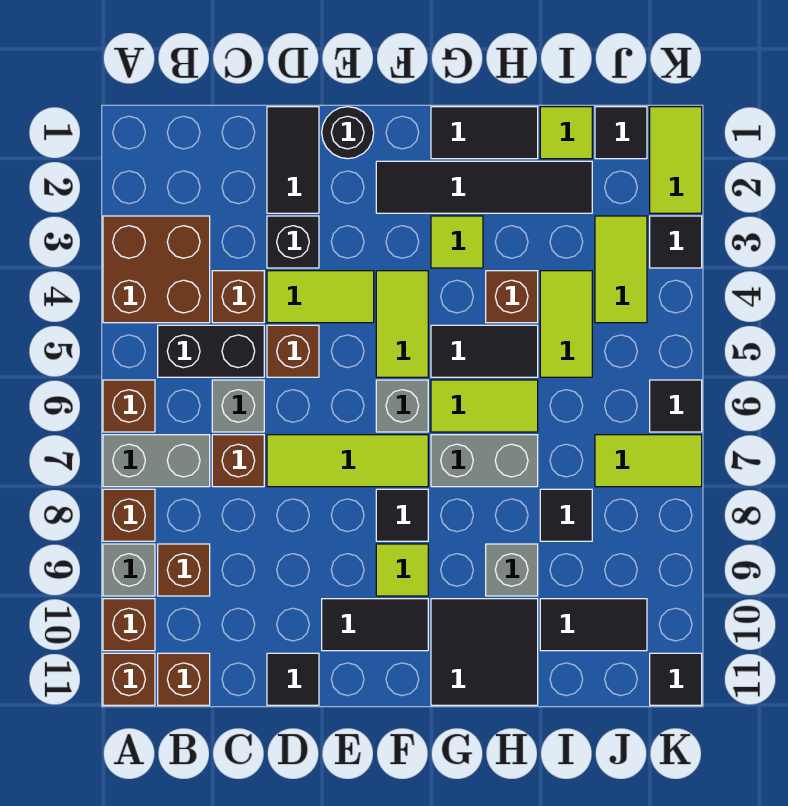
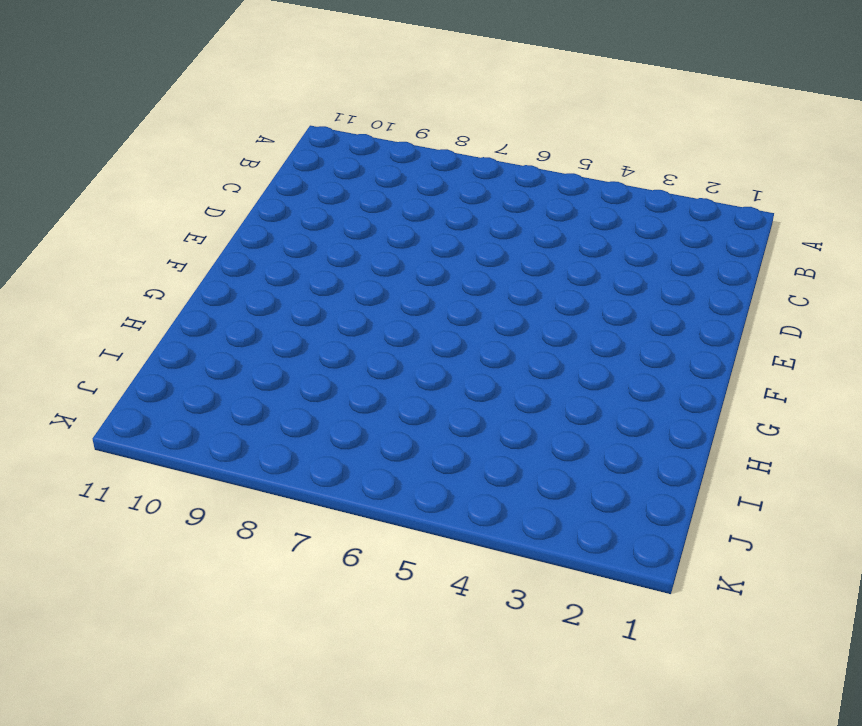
none -> brown brick A3:B4 level 1
none -> brown brick A6 level 1
none -> grey brick A7:B7 level 1
none -> brown brick A8 level 1

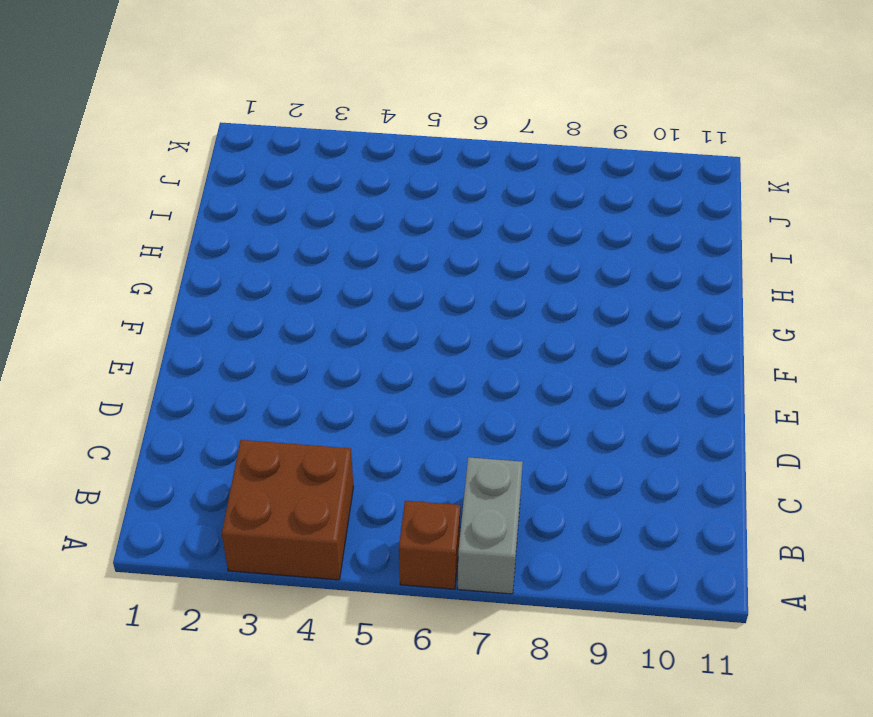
none -> brown brick A8 level 1
none -> grey brick A9 level 1
none -> brown brick A10 level 1
none -> brown brick A11 level 1

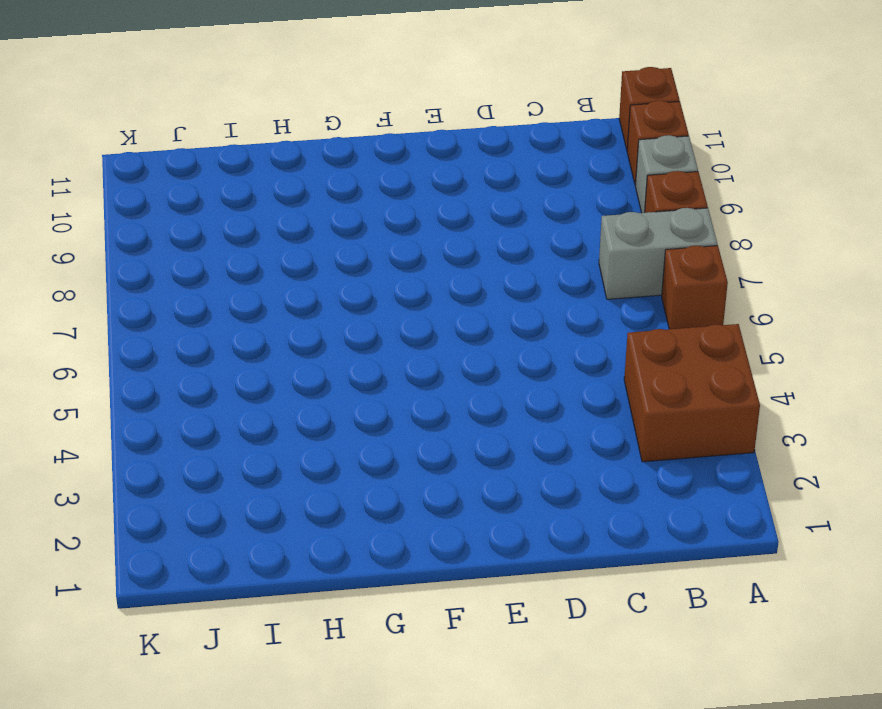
none -> black brick B5:C5 level 1
none -> brown brick B9 level 1
none -> brown brick B11 level 1
none -> brown brick C4 level 1

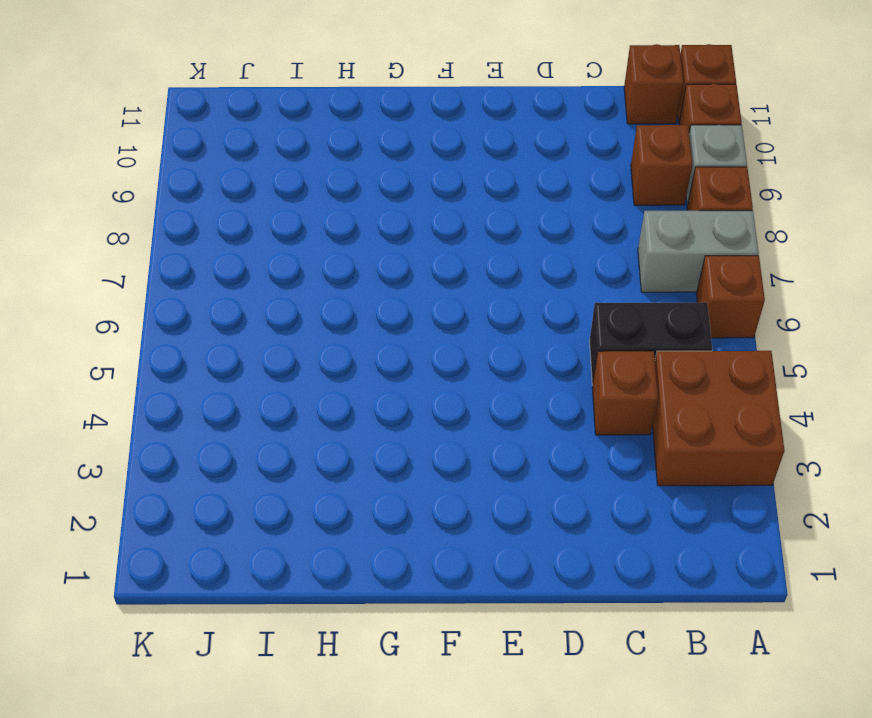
none -> grey brick C6 level 1
none -> brown brick C7 level 1
none -> black tile D1:D2 level 1
none -> black brick D3 level 1

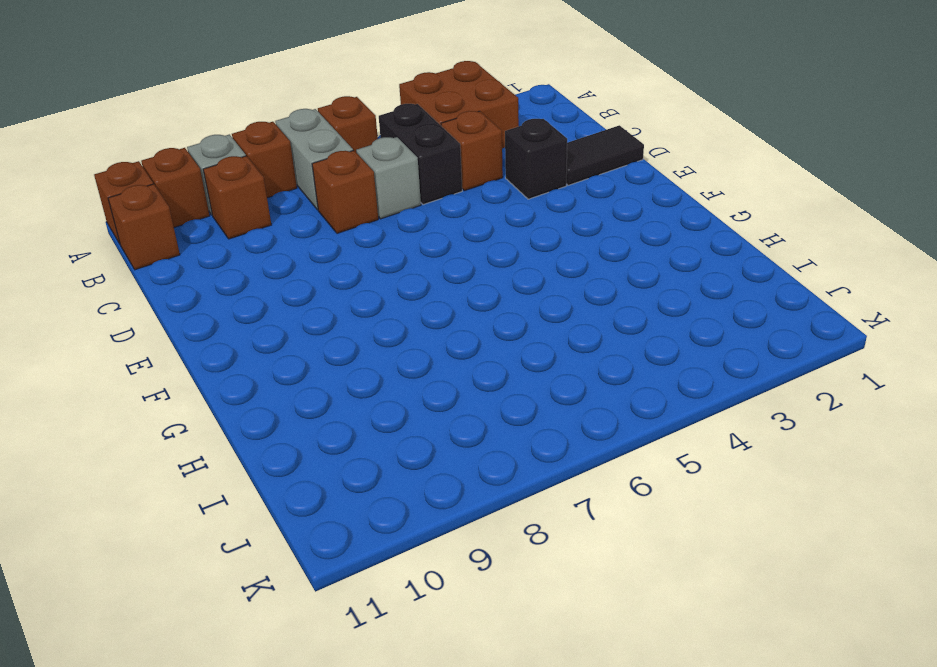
none -> lime tile D4:E4 level 1
none -> brown brick D5 level 1
none -> lime tile D7:F7 level 1
none -> black tile D11 level 1

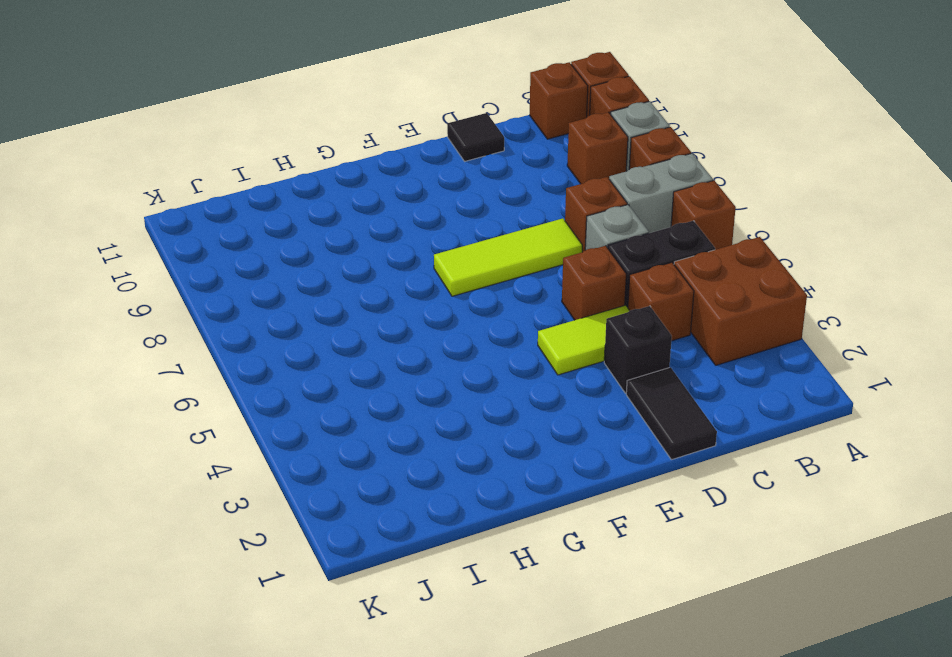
none -> black round brick E1 level 1
none -> black tile E10:F10 level 1
none -> black tile F2:I2 level 1
none -> lime tile F4:F5 level 1

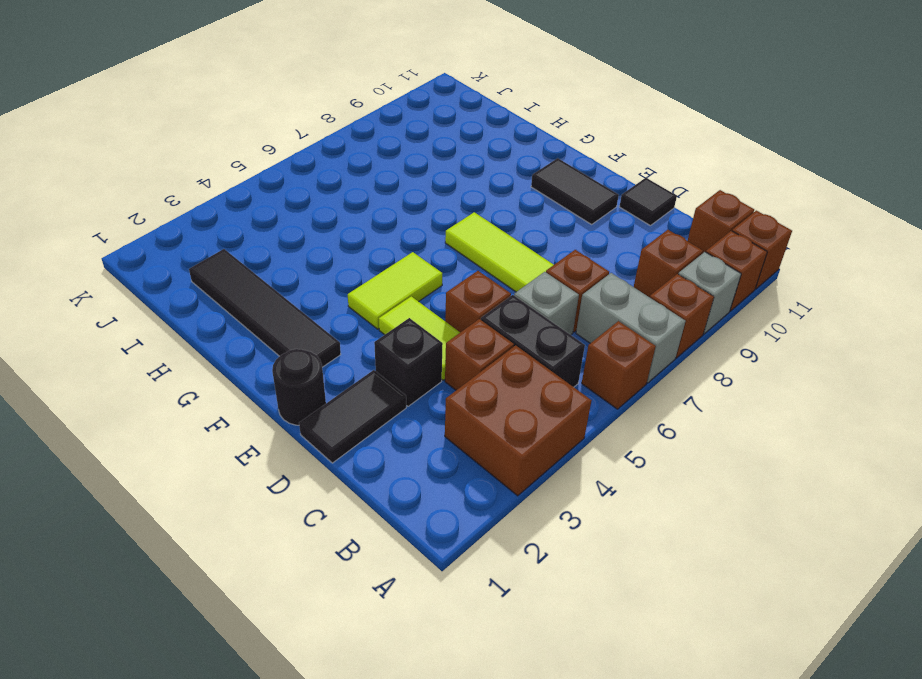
none -> grey brick F6 level 1
none -> black tile F8 level 1
none -> lime tile F9 level 1
none -> black tile G1:H1 level 1

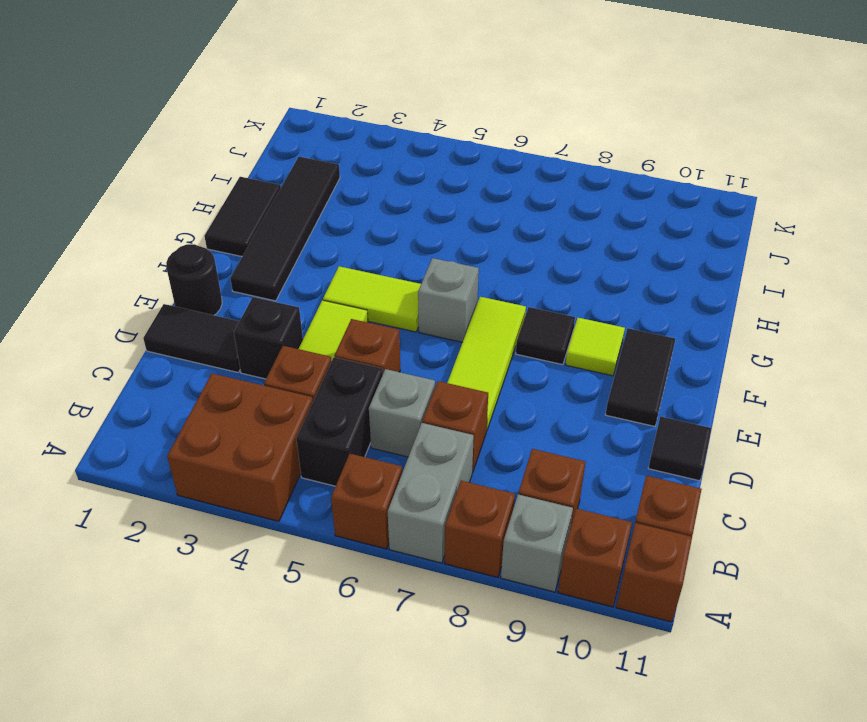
none -> lime tile G3 level 1
none -> black tile G5:H5 level 1
none -> lime tile G6:H6 level 1
none -> grey brick G7:H7 level 1

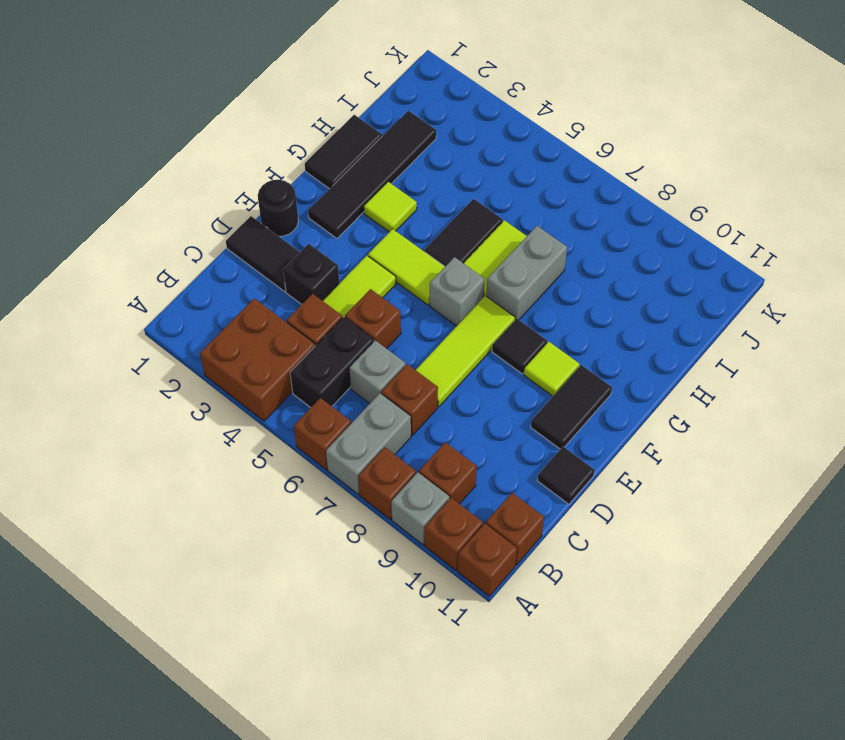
none -> black tile G10:H11 level 1
none -> brown brick H4 level 1
none -> grey brick H9 level 1
none -> lime tile I1 level 1

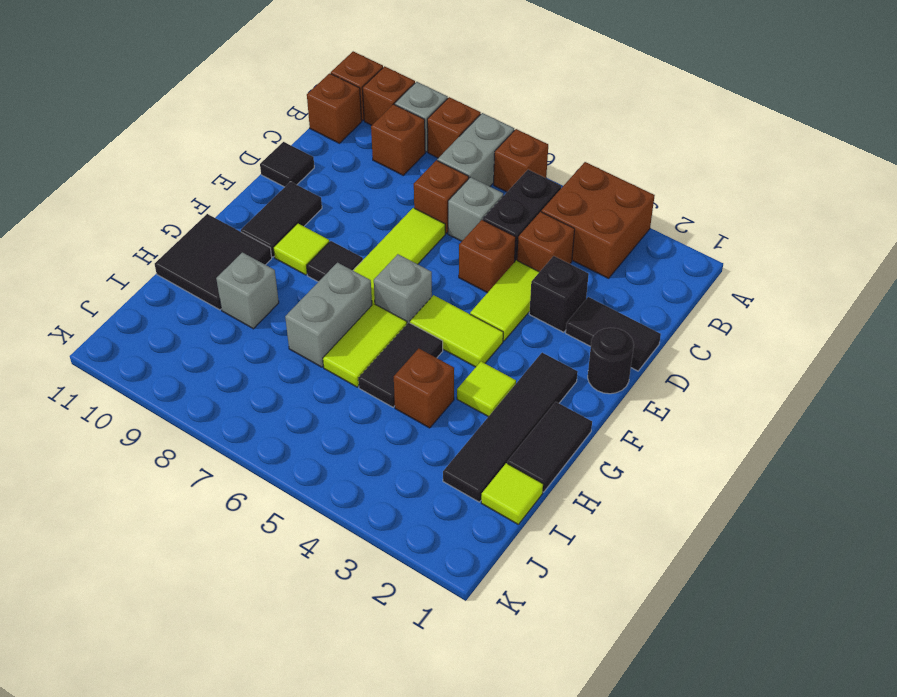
none -> lime tile I4:I5 level 1
none -> black tile I8 level 1
none -> black tile I10:J10 level 1
none -> black tile J1 level 1

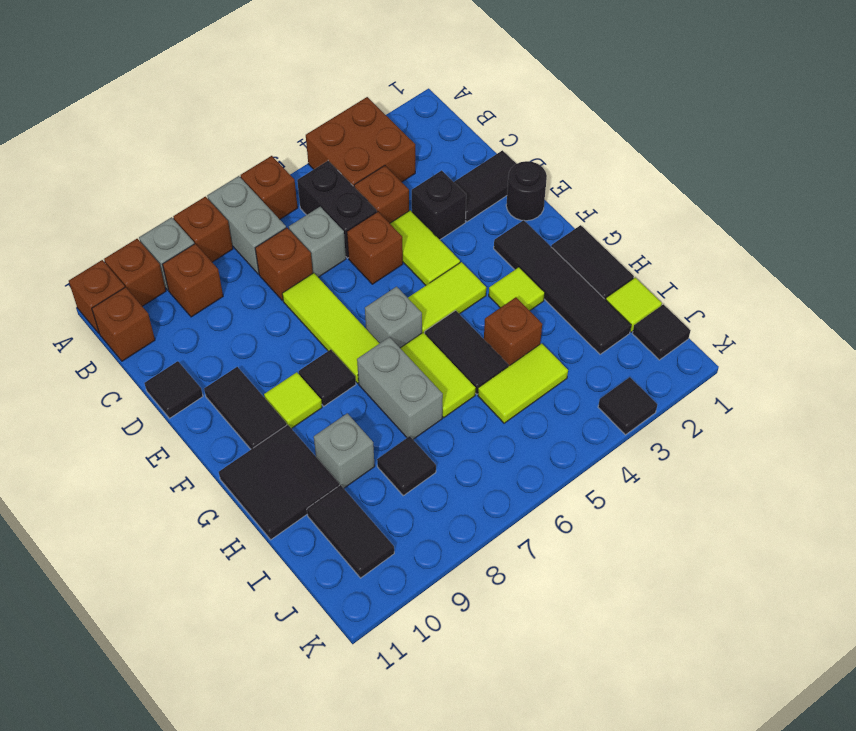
none -> lime tile J3:J4 level 1
none -> lime tile J7:K7 level 1
none -> lime tile K1:K2 level 1
none -> black tile K6 level 1

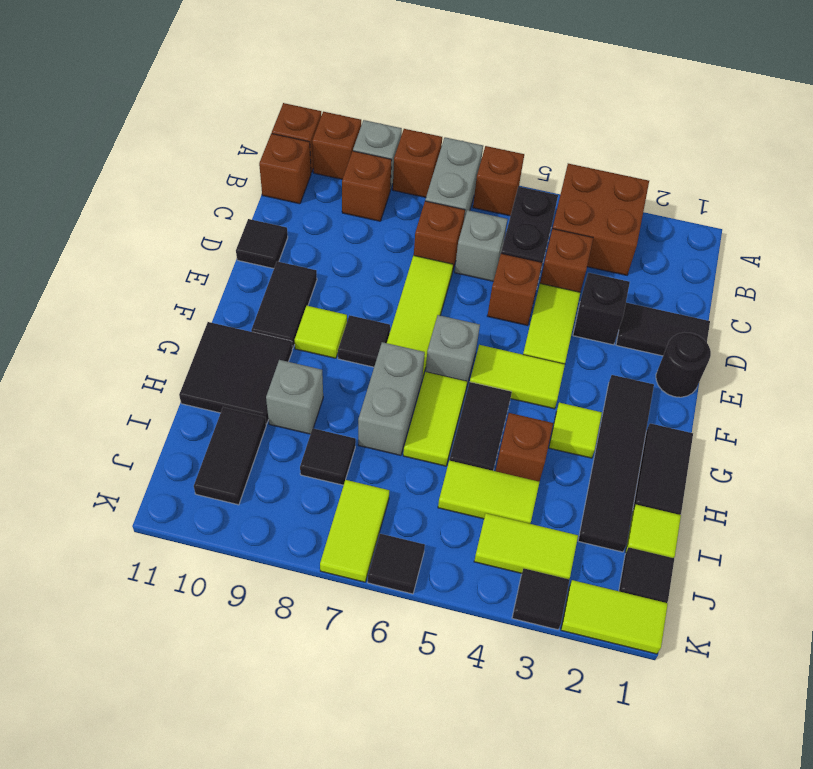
none -> black tile K11 level 1

